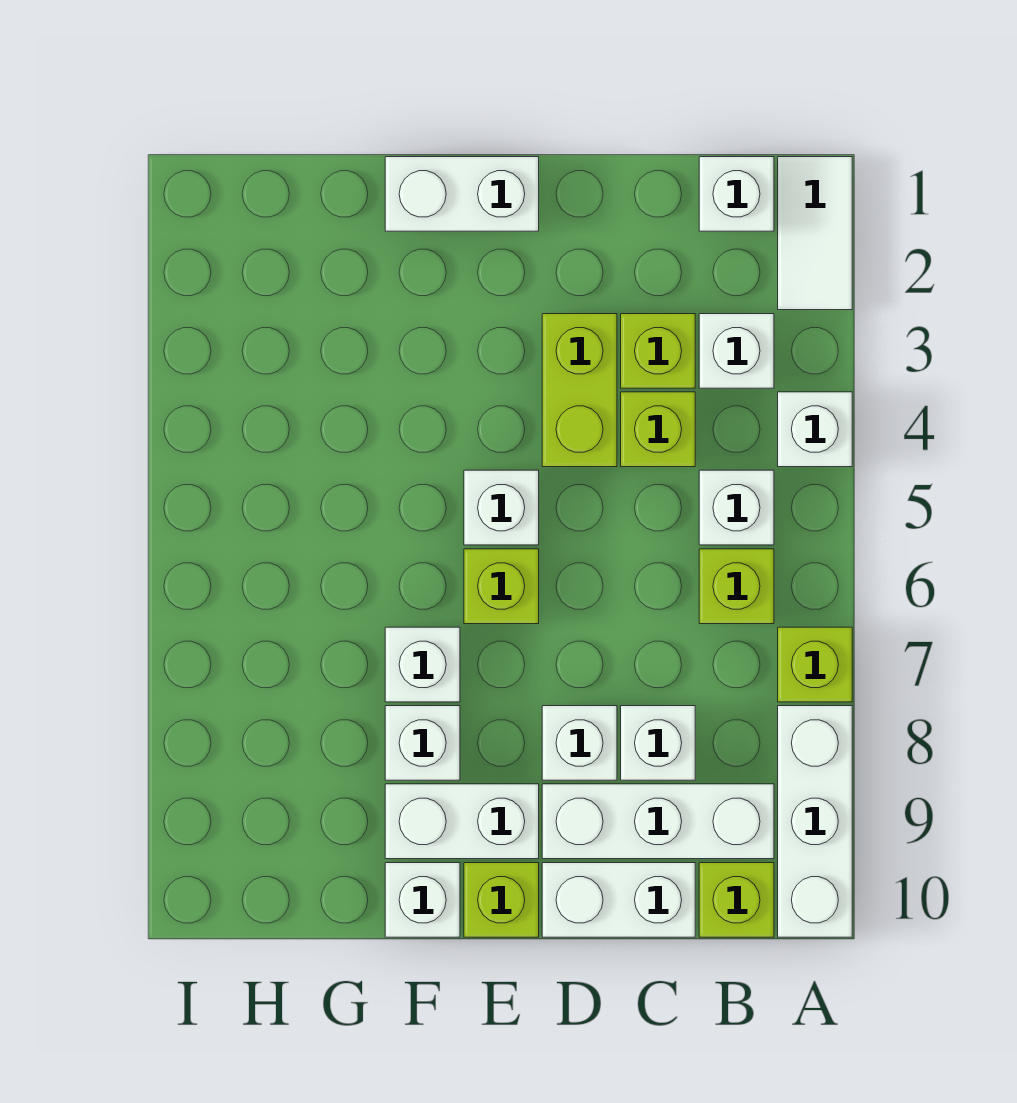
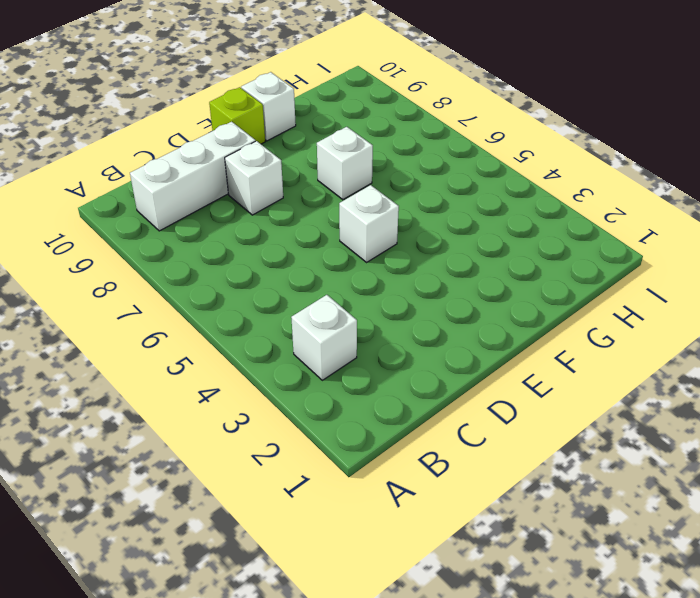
none -> white tile A1:A2 level 1
none -> white brick A4 level 1
none -> lime brick A7 level 1

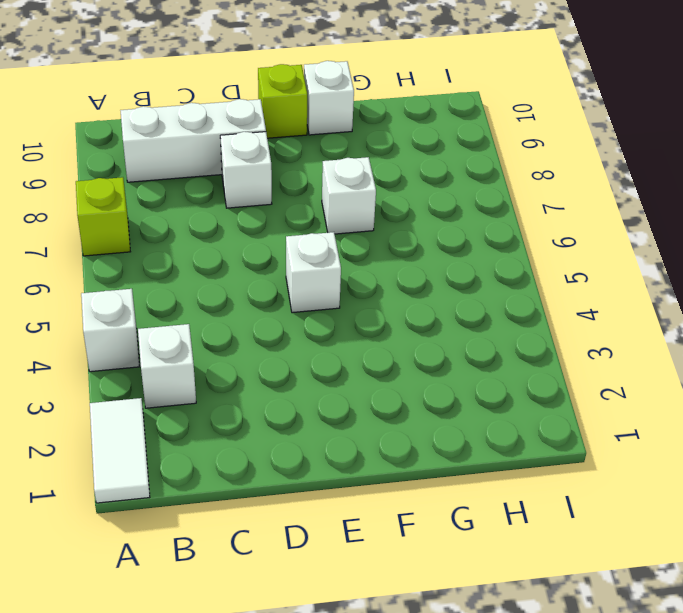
none -> white brick A8:A10 level 1
none -> white brick B1 level 1
none -> white brick B5 level 1

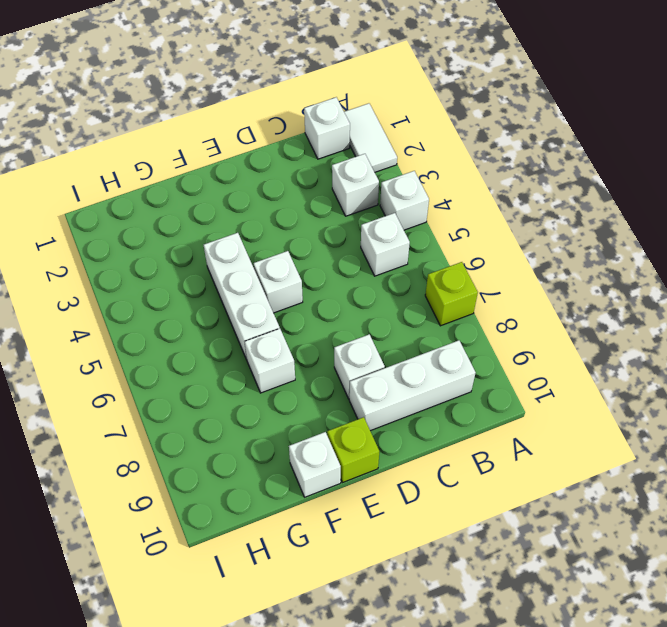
white brick F4:F6 level 1 -> white brick A8:A10 level 1
none -> lime brick B6 level 1
none -> lime brick B10 level 1
none -> lime brick C3 level 1

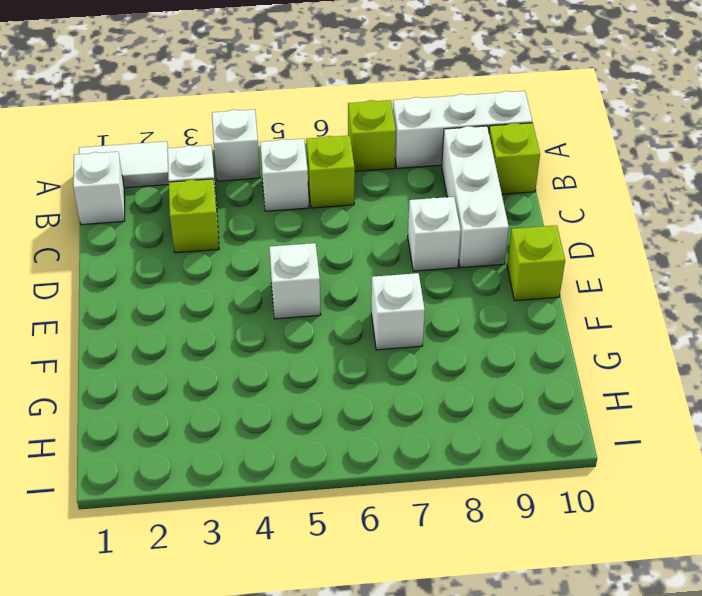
none -> lime brick C4 level 1
none -> white brick C8 level 1
none -> white brick C10:D10 level 1

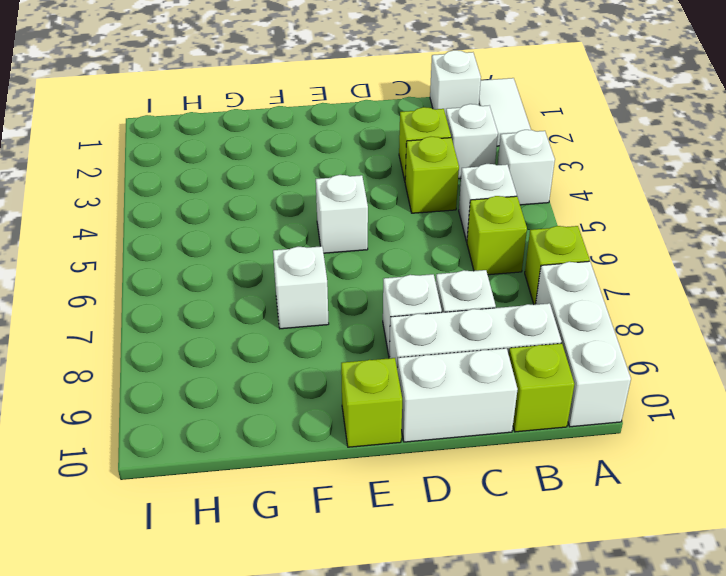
none -> lime brick D3:D4 level 1
none -> white brick E1:F1 level 1
none -> lime brick E6 level 1

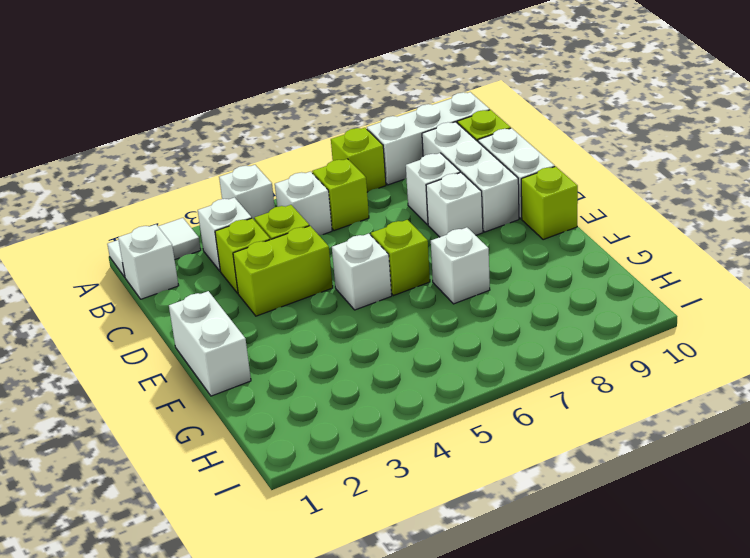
none -> white brick E9:F9 level 1
none -> white brick F8 level 1
none -> white brick F10 level 1

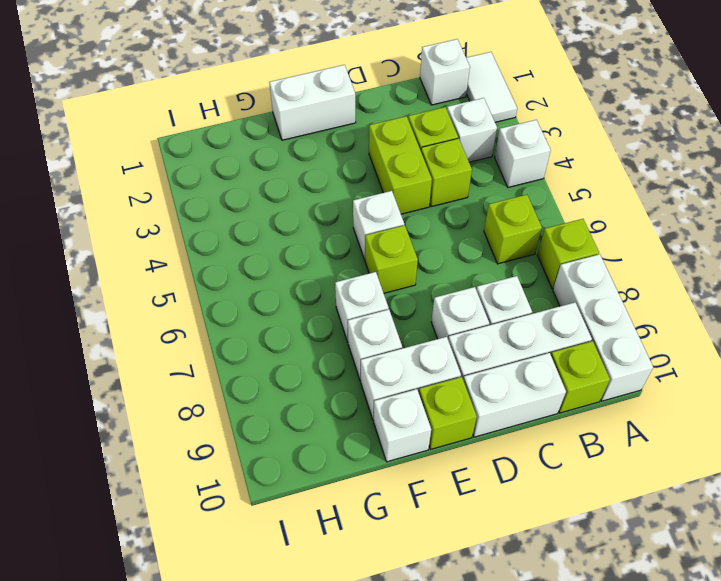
none -> white brick B5 level 1

